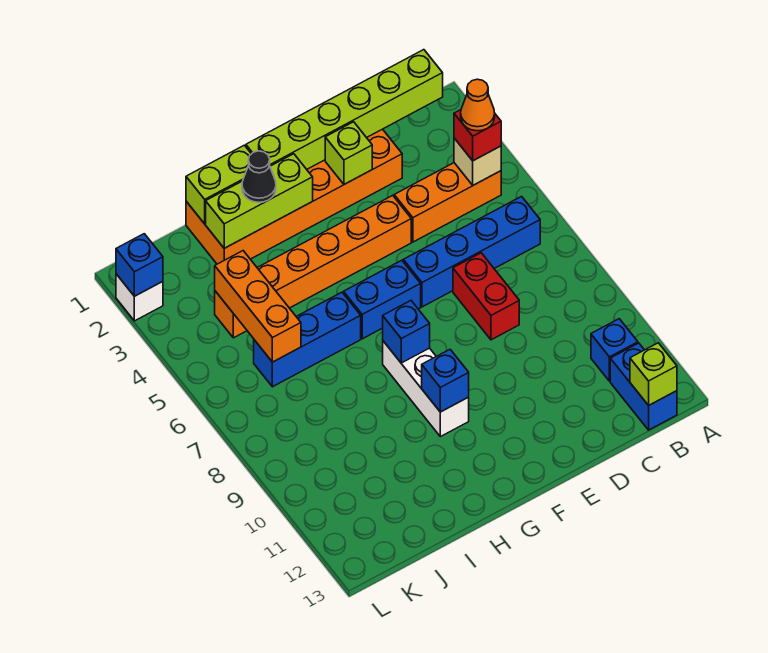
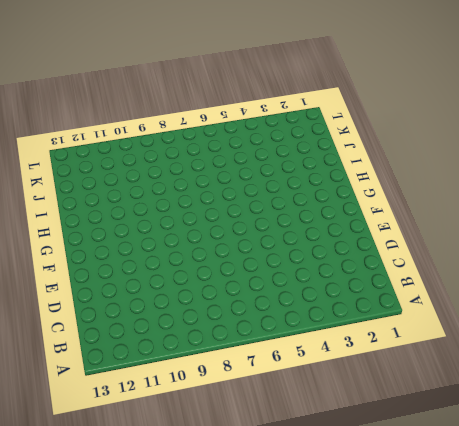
none -> orange brick B4:D4 level 1
none -> blue brick B6:E6 level 1
none -> blue brick B11 level 1

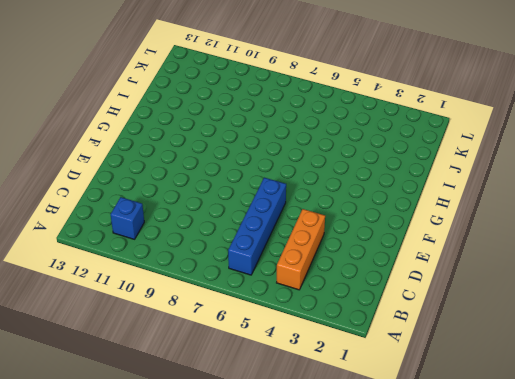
none -> blue brick B12:B13 level 1
none -> orange brick D1:I2 level 1
none -> red brick D7:D8 level 1

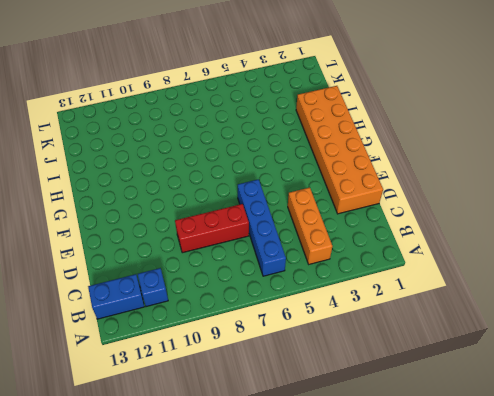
red brick D7:D9 level 1 -> red brick D7:D8 level 1
none -> orange brick E4:J4 level 1
none -> blue brick F6:G6 level 1
none -> white brick G8:G10 level 1

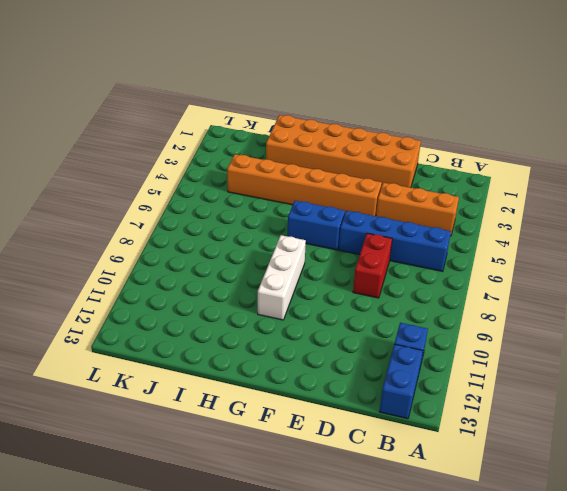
none -> blue brick H6:J6 level 1
none -> white brick L2 level 1
none -> lime brick B1:G1 level 2

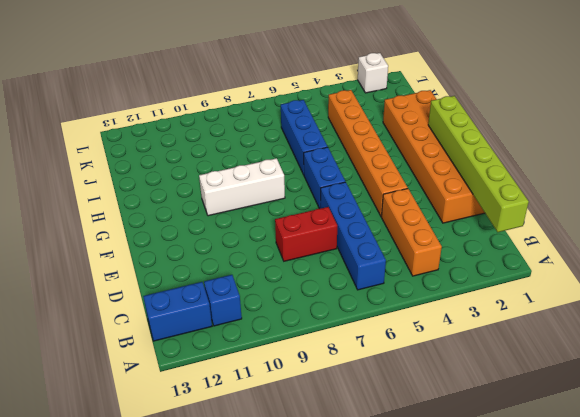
none -> tan brick B4 level 2
none -> lime brick B13 level 2
none -> lime brick E2 level 2

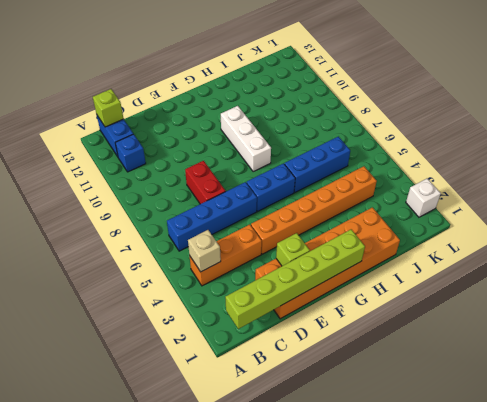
none -> lime brick G2:I2 level 2
none -> blue brick G8 level 2
none -> blue brick G10 level 2

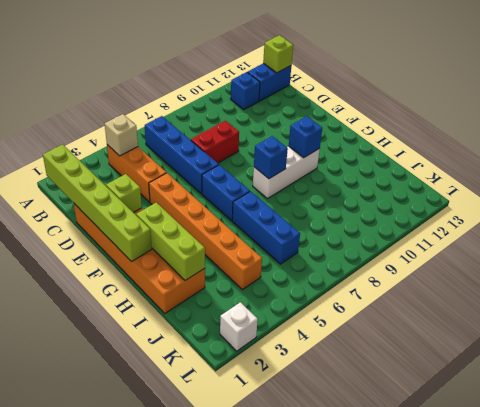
none -> lime brick H1:I1 level 2
none -> orange brick J4:J6 level 2
none -> blue brick L2 level 2

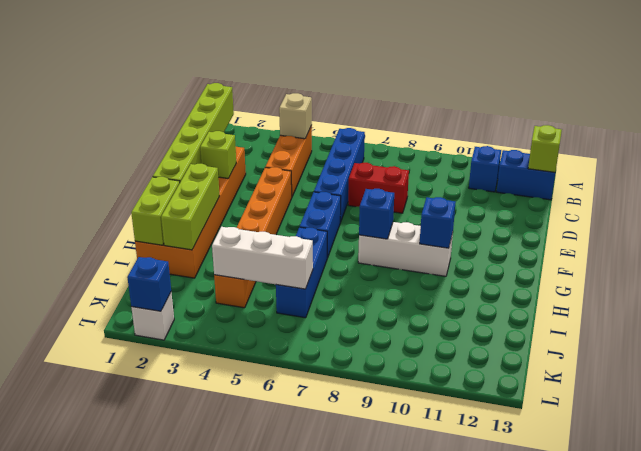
white brick J4:J6 level 2 -> orange brick J4:J6 level 2
none -> red brick B4 level 3
none -> black cone H2 level 3
none -> orange cone B4 level 4

